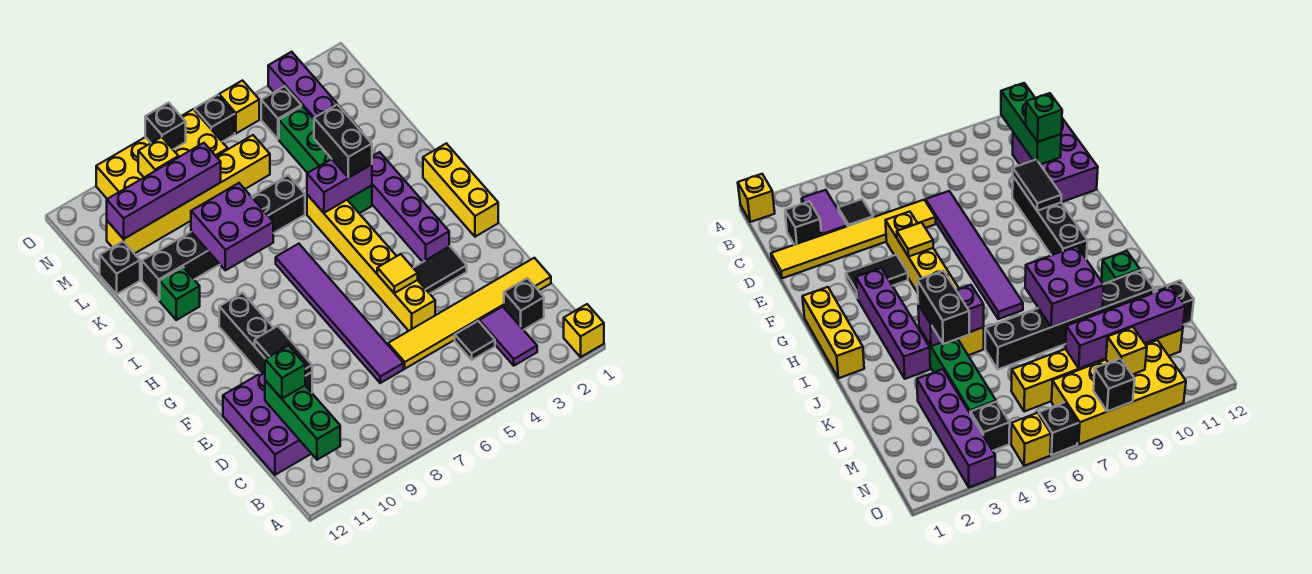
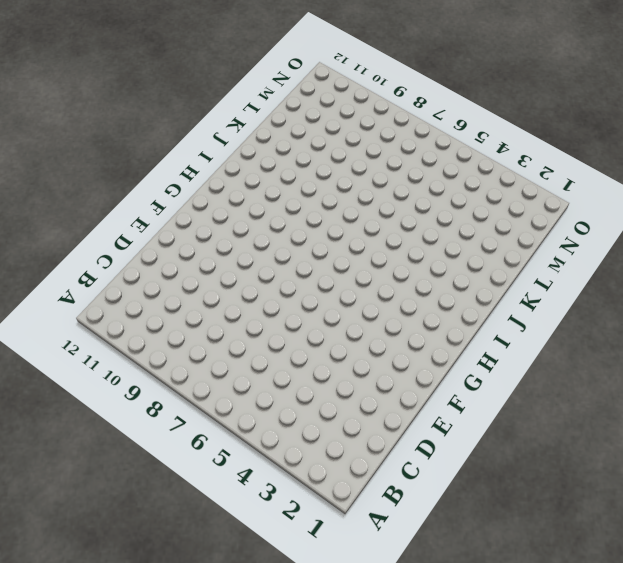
none -> yellow brick A1 level 1
none -> purple tile B3:C3 level 1
none -> black brick C2 level 1
none -> black tile C4 level 1

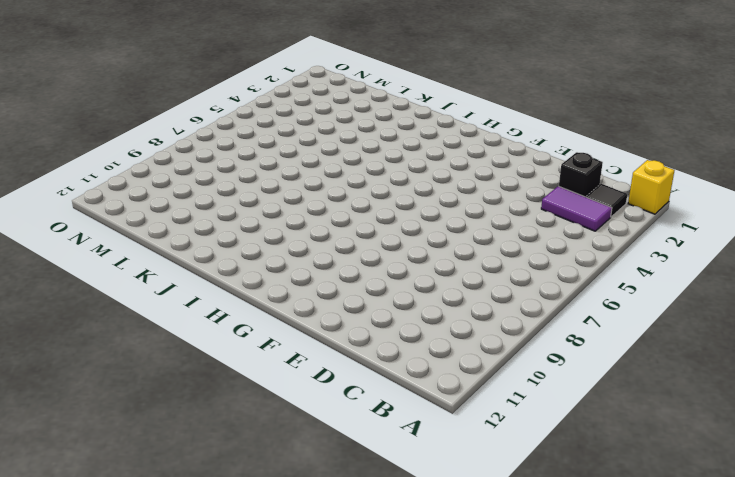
black tile B2 level 1 -> black tile C4 level 1
none -> purple brick C11:E12 level 1
none -> yellow tile D1:D6 level 1
none -> purple tile D7:I7 level 1
none -> yellow brick E5:J5 level 1

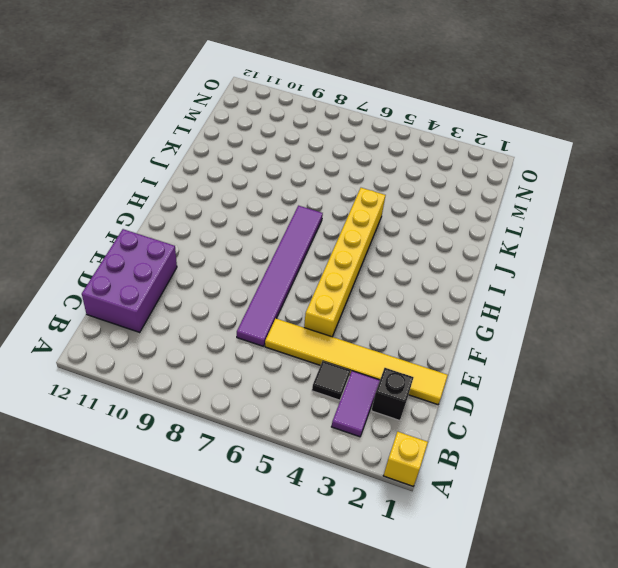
none -> black brick E10:H10 level 1
none -> black tile F3:F4 level 1
none -> yellow brick G1:I1 level 1
none -> purple brick G3:J3 level 1

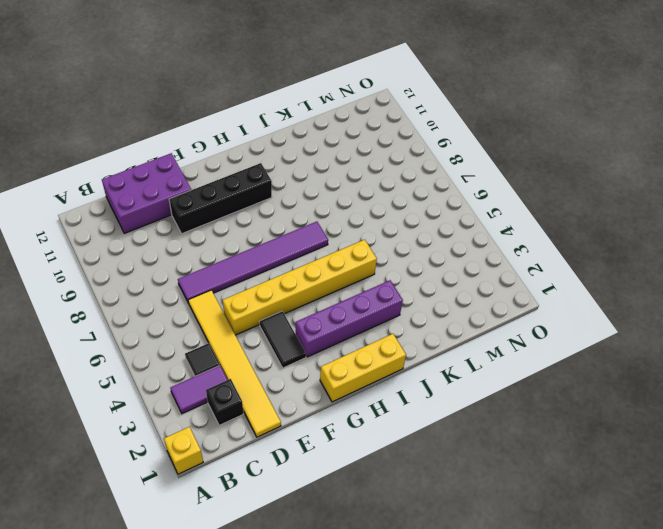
none -> green brick J4:M4 level 1
none -> green brick J11 level 1
none -> black brick K6:K11 level 1
none -> purple brick L3:O3 level 1

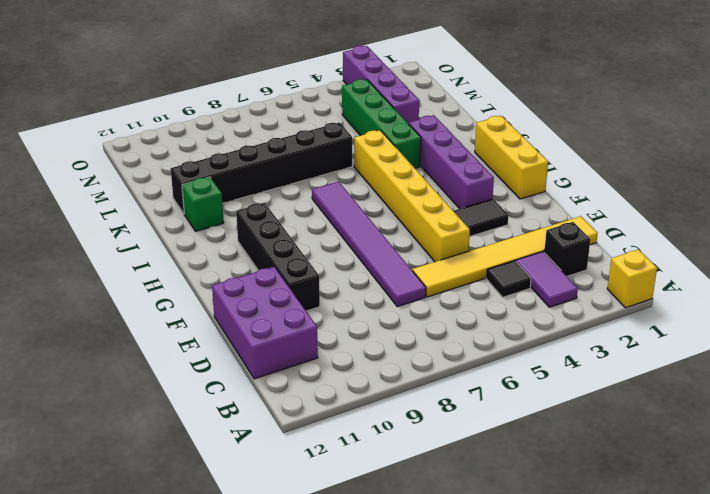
none -> black brick L12 level 1
none -> yellow brick M6:M11 level 1
none -> black brick N4 level 1
none -> yellow brick N7:O10 level 1

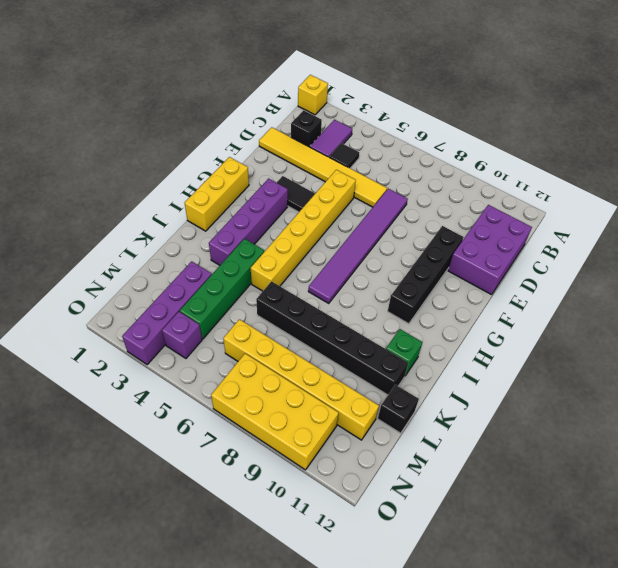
purple brick N4 level 1 -> black brick N4 level 1
none -> yellow brick O5 level 1
none -> black brick O6 level 1
none -> green brick B11:D11 level 2
none -> black tile E10:F10 level 2

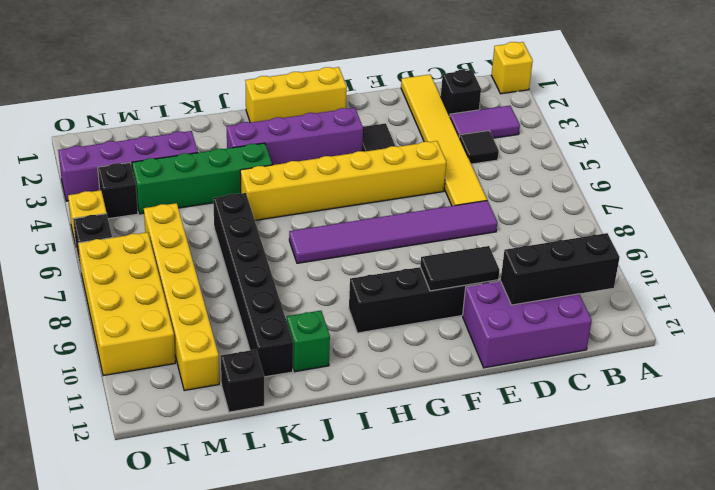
black brick B11:D11 level 2 -> green brick B11:D11 level 2
none -> yellow tile F5 level 2
none -> purple brick J4:J5 level 2
none -> purple brick J8:K9 level 2
none -> purple brick M8:M11 level 2

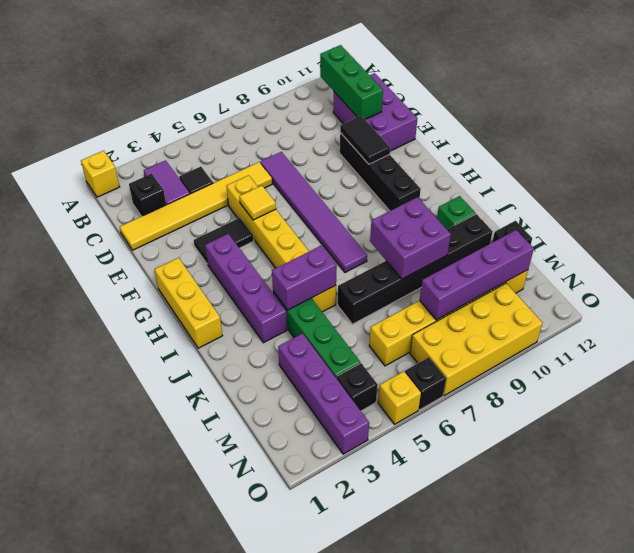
none -> yellow brick N9 level 2
none -> black brick O8 level 2
none -> green brick D11 level 3
none -> black brick J4:K4 level 3

